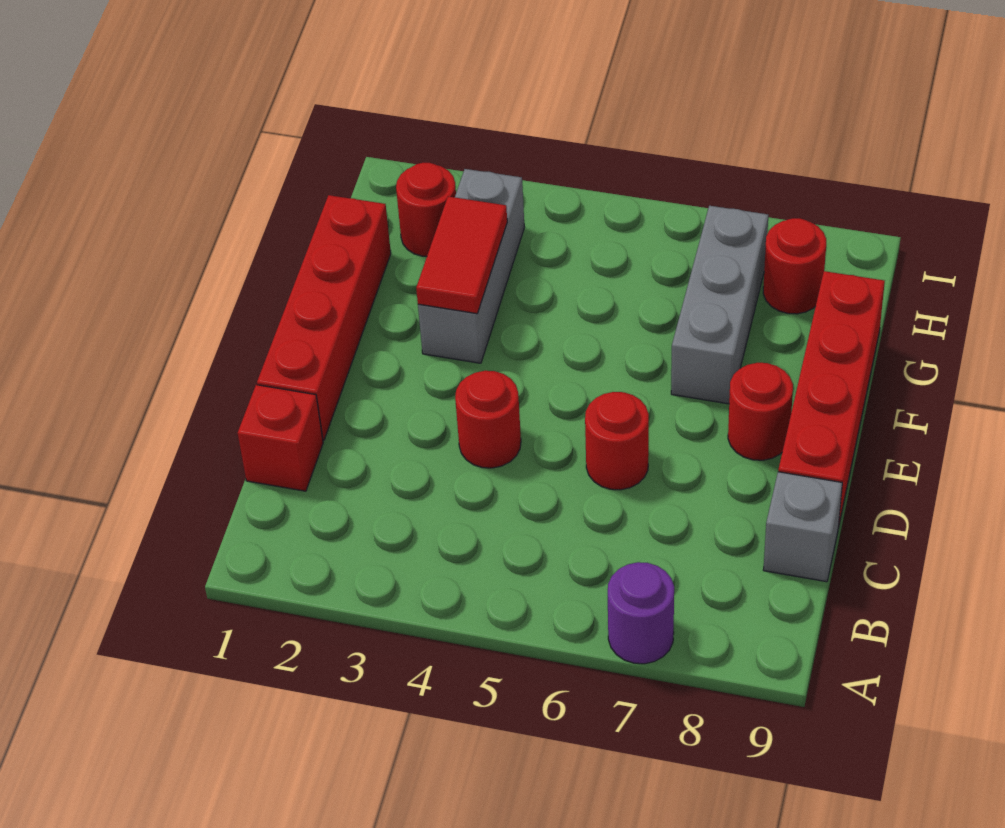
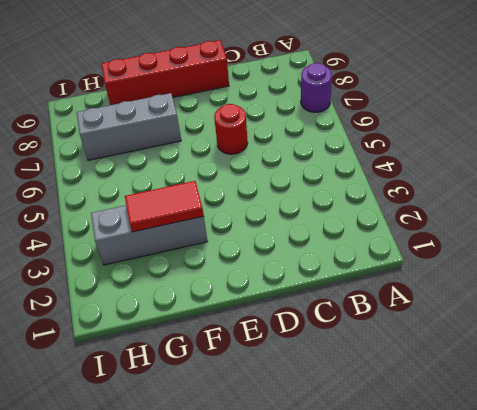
none -> red brick C1 level 1
none -> grey brick C9 level 1
none -> red brick D1:G1 level 1

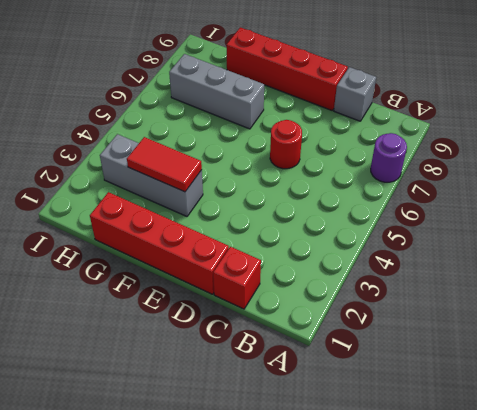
none -> red round brick D4 level 1
none -> red round brick E8 level 1
none -> red round brick H2 level 1

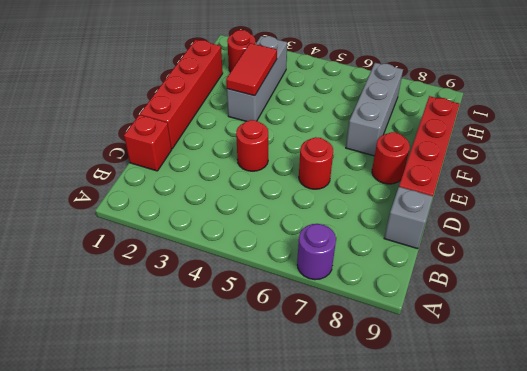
none -> red round brick H8 level 1

